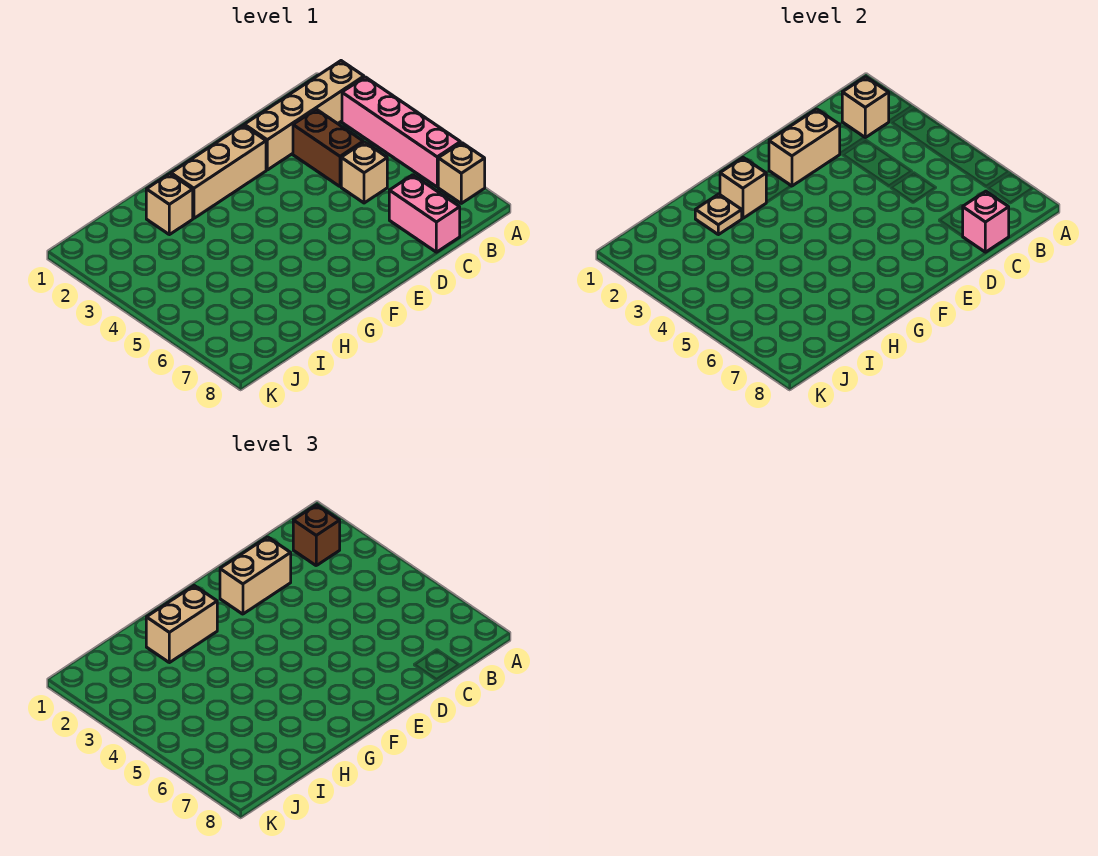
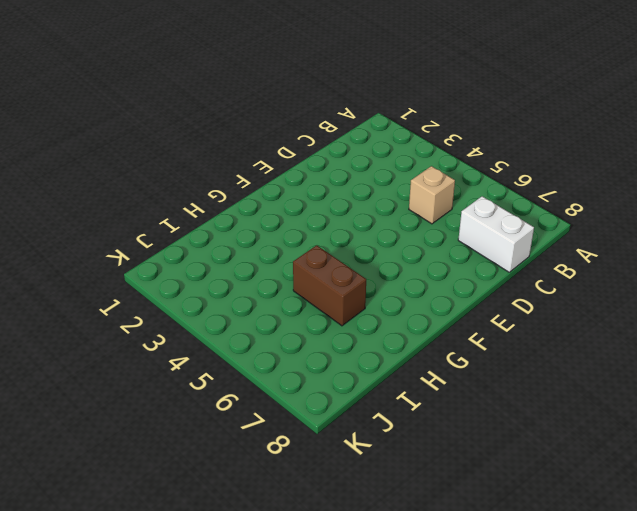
white brick C7:C8 level 1 -> pink brick C7:C8 level 1
brown brick H5:H6 level 1 -> brown brick C3:C4 level 1
none -> tan brick A2:D2 level 1
none -> pink brick A3:A6 level 1
none -> tan brick A7 level 1

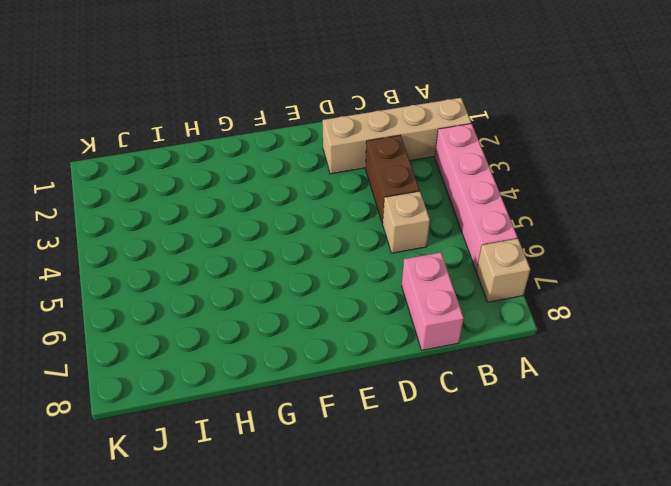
none -> tan brick E2:G2 level 1
none -> tan brick H2 level 1
none -> tan brick B2 level 2

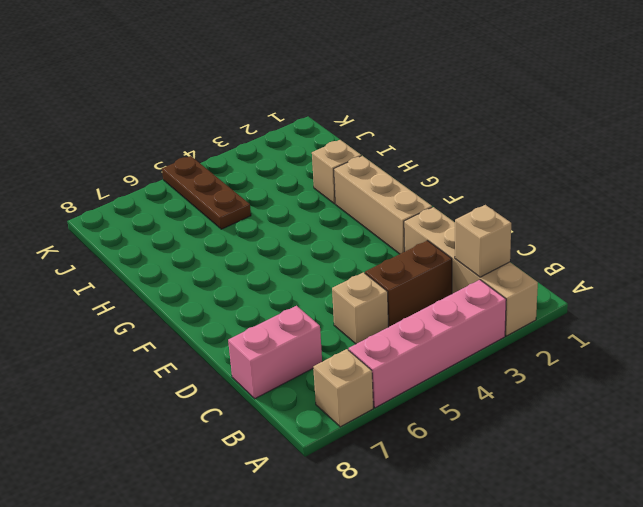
brown plate I5:K5 level 1 -> none
none -> pink brick C8 level 2
none -> tan brick D2:E2 level 2
none -> tan brick G2 level 2

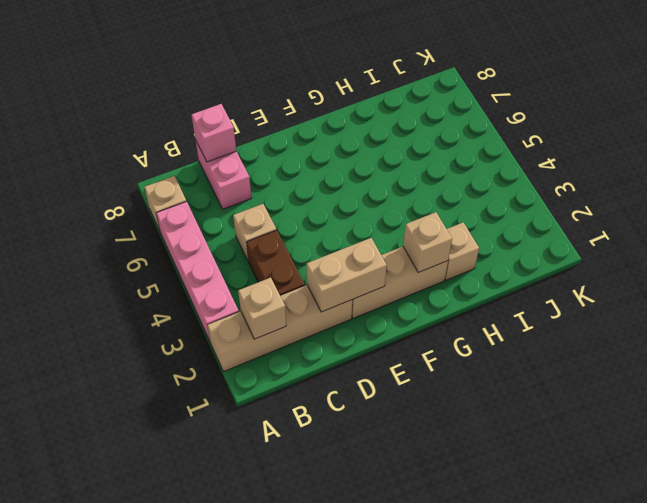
none -> tan plate H2 level 2
none -> brown brick B2 level 3
none -> tan brick D2:E2 level 3

